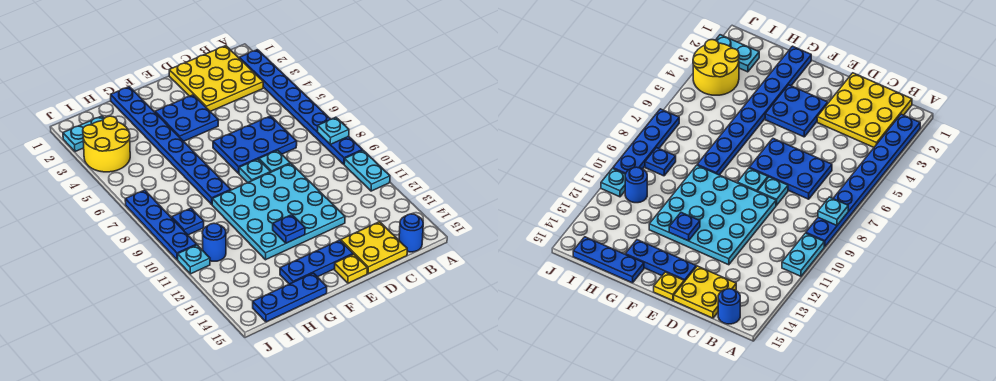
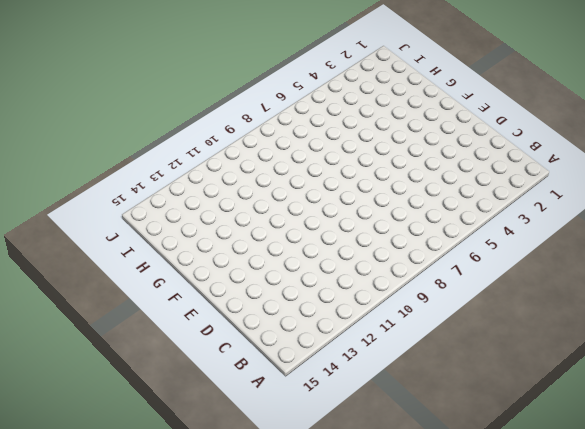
none -> blue plate A2:A9 level 1
none -> cyan plate A10:A11 level 1
none -> yellow plate B1:D3 level 1

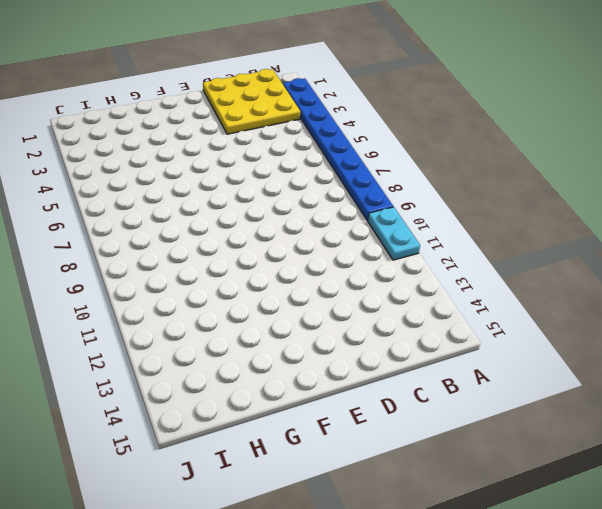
none -> blue round brick B15 level 1
none -> blue plate C6:E7 level 1
none -> yellow plate C14:D15 level 1

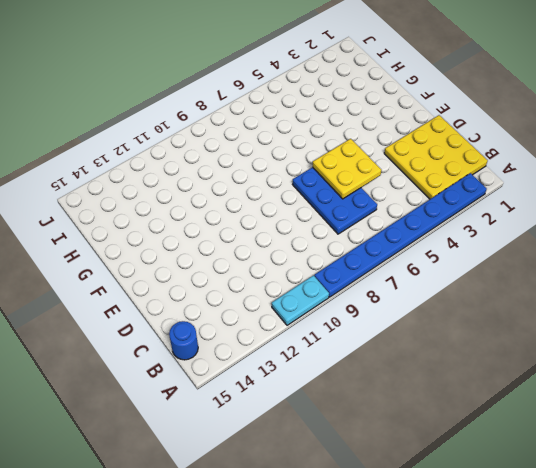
yellow plate D5:E6 level 2 -> yellow plate C14:D15 level 1
none -> cyan plate D8 level 1
none -> cyan plate D9:G12 level 1
none -> blue plate E3:F4 level 1

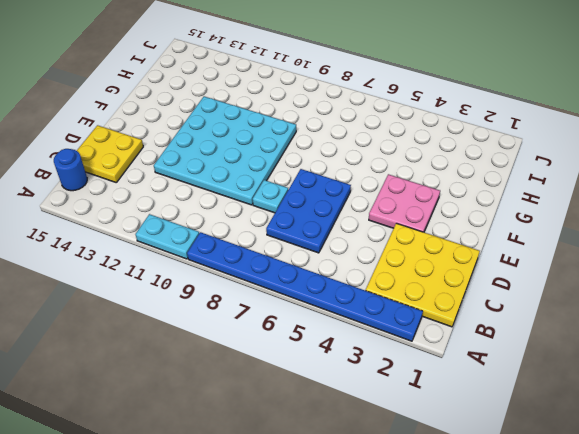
pink plate E3:F4 level 1 -> blue plate E3:F4 level 1
none -> cyan plate E8 level 1
none -> blue plate E14:G14 level 1
none -> yellow plate E15 level 1

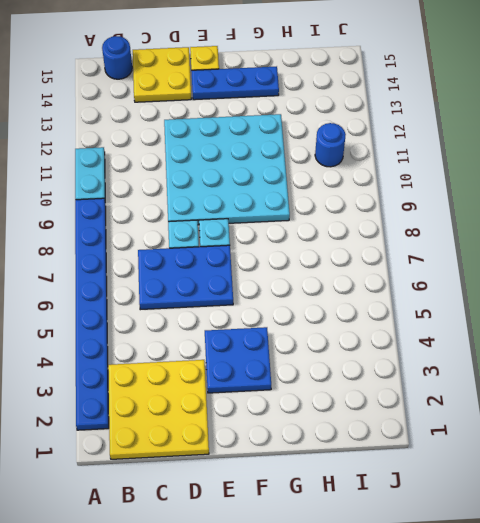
none -> blue plate G1:G8 level 1
none -> blue plate G15:I15 level 1
none -> cyan plate I2:J2 level 1

